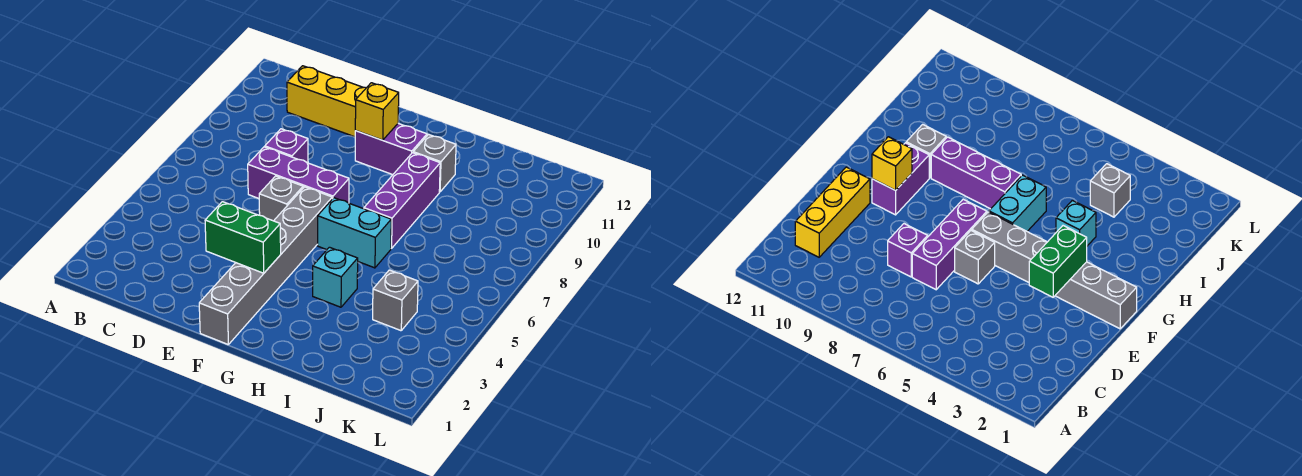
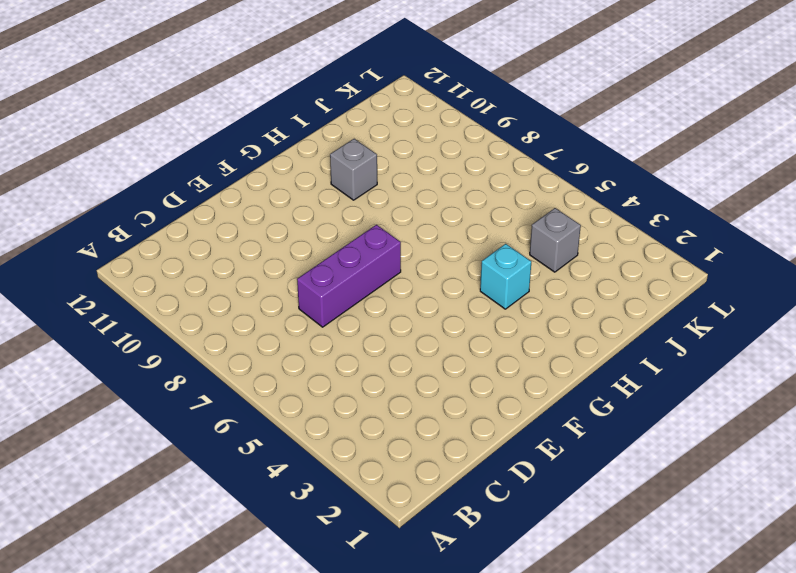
none -> yellow brick C11:E11 level 1
none -> purple brick D8 level 1
none -> grey brick E6 level 1

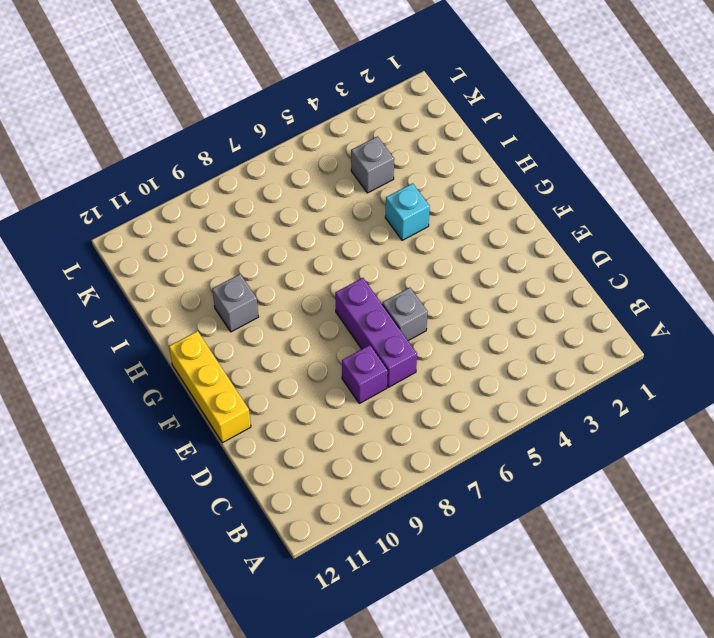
yellow brick E12:G12 level 1 -> yellow brick C11:E11 level 1
none -> grey brick F1:F6 level 1
none -> purple brick F10:G10 level 1
none -> cyan brick G6:H6 level 1

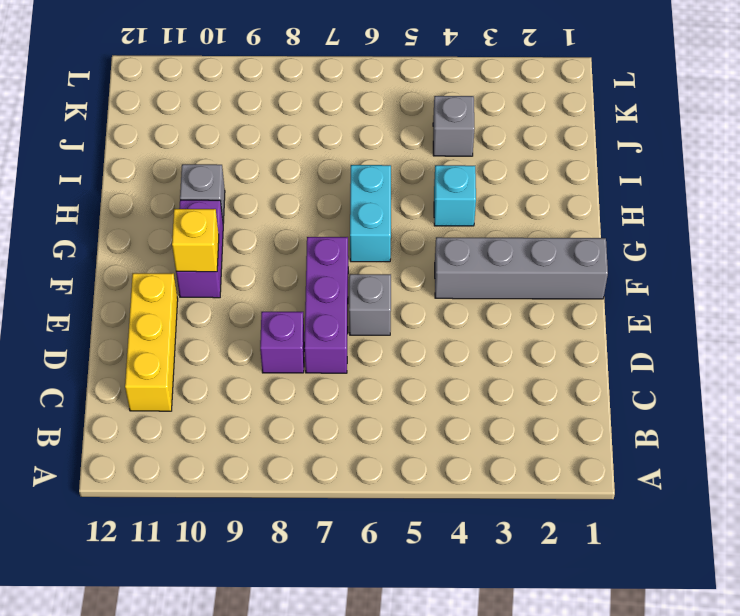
grey brick F1:F4 level 1 -> grey brick F1:F6 level 1
none -> purple brick H7:H9 level 1
none -> green brick E3:F3 level 2

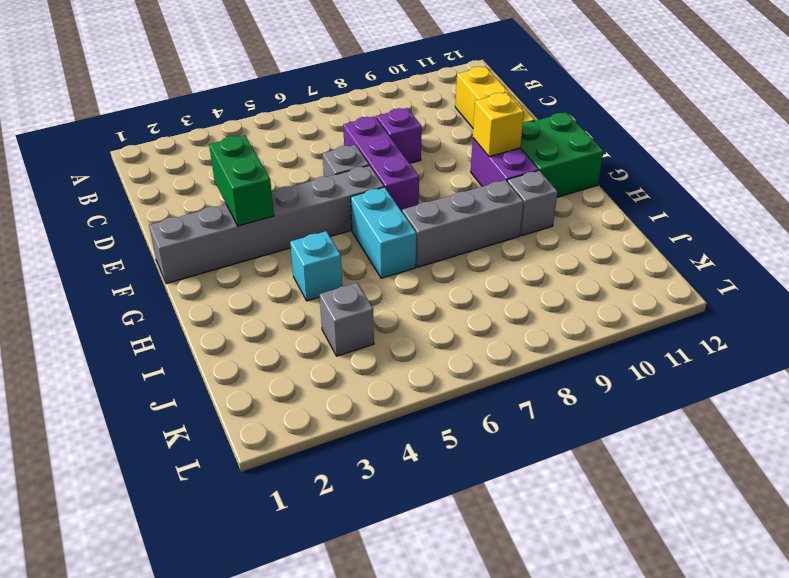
green brick F11:G12 level 1 -> none
grey brick H7:H9 level 1 -> purple brick H7:H9 level 1

